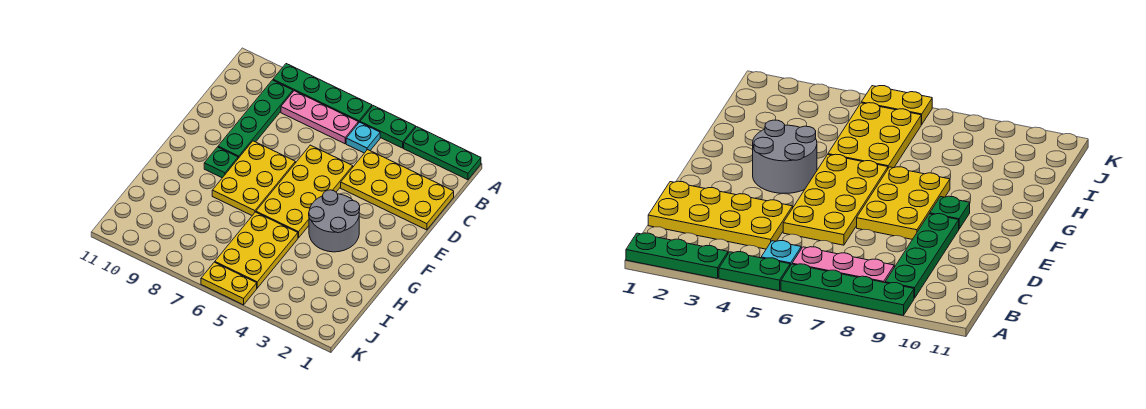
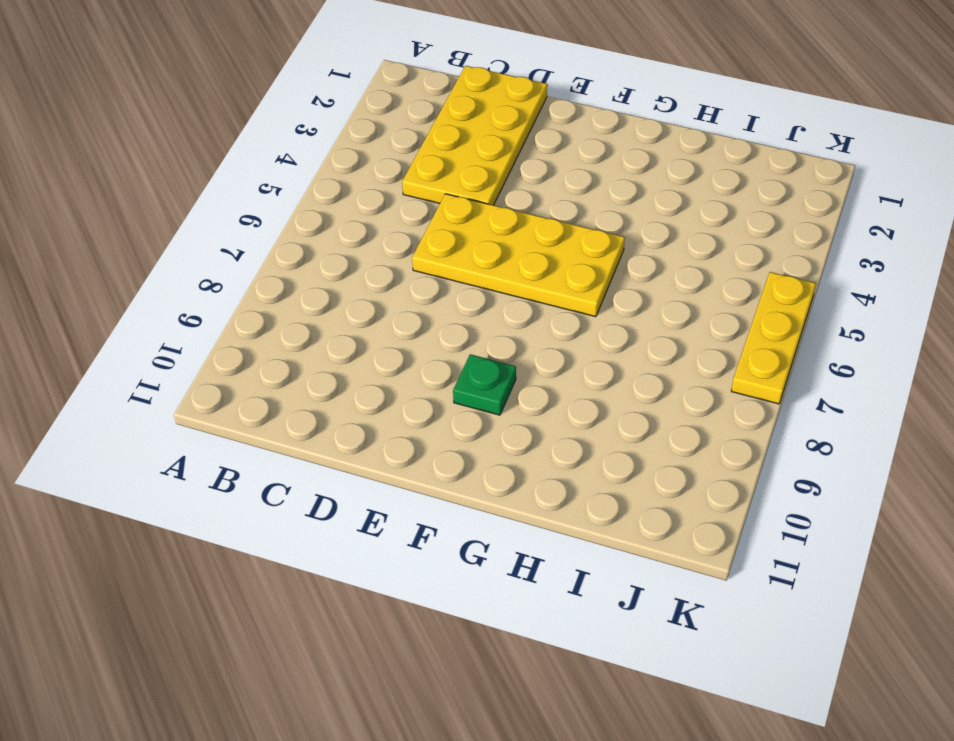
yellow plate K5:K7 level 1 -> yellow plate K5:K6 level 1
none -> green plate A1:A3 level 1
none -> green plate A4:A5 level 1
none -> green plate A6:A9 level 1

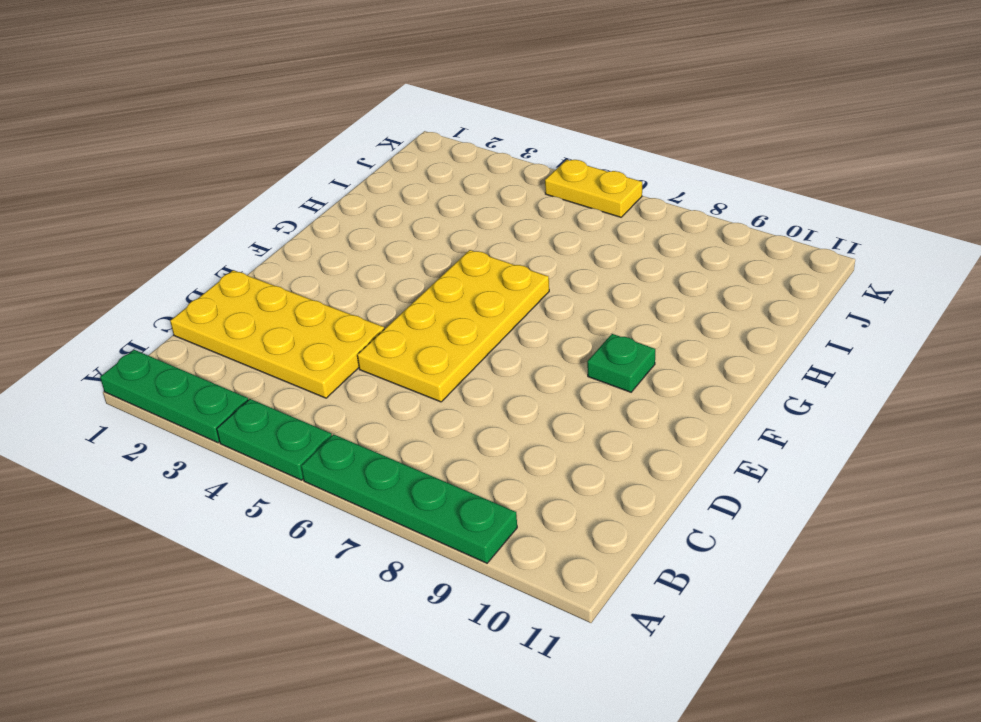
none -> cyan plate B5 level 1
none -> pink plate B6:B8 level 1
none -> green plate B9:E9 level 1

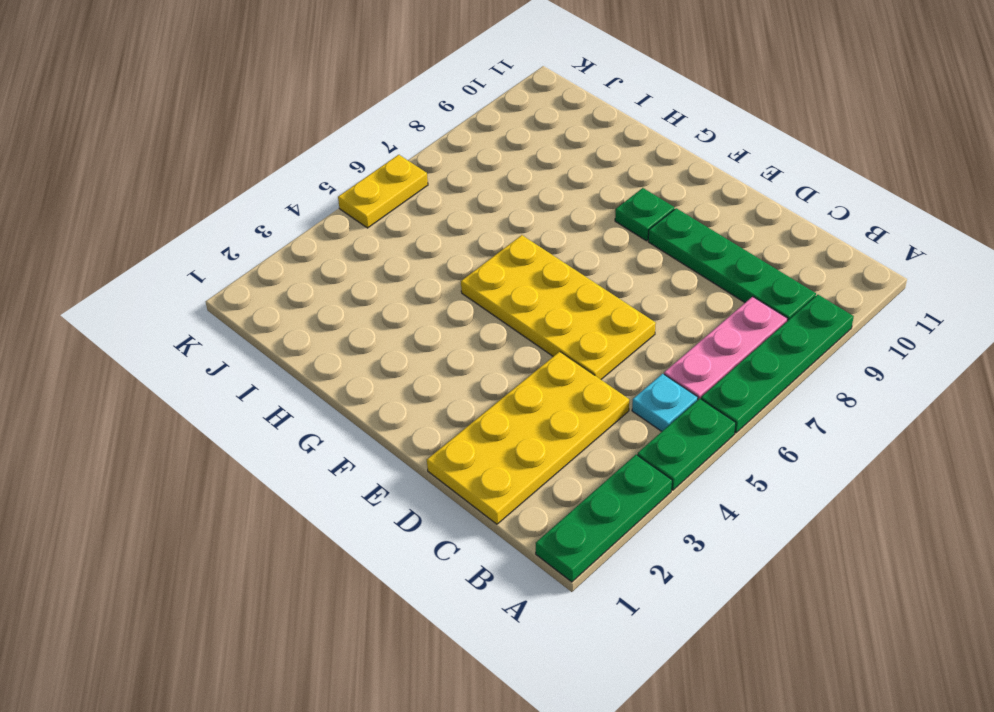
none -> yellow plate E7:G8 level 1
none -> grey round brick F3:G4 level 1
none -> yellow plate H5:J6 level 1

